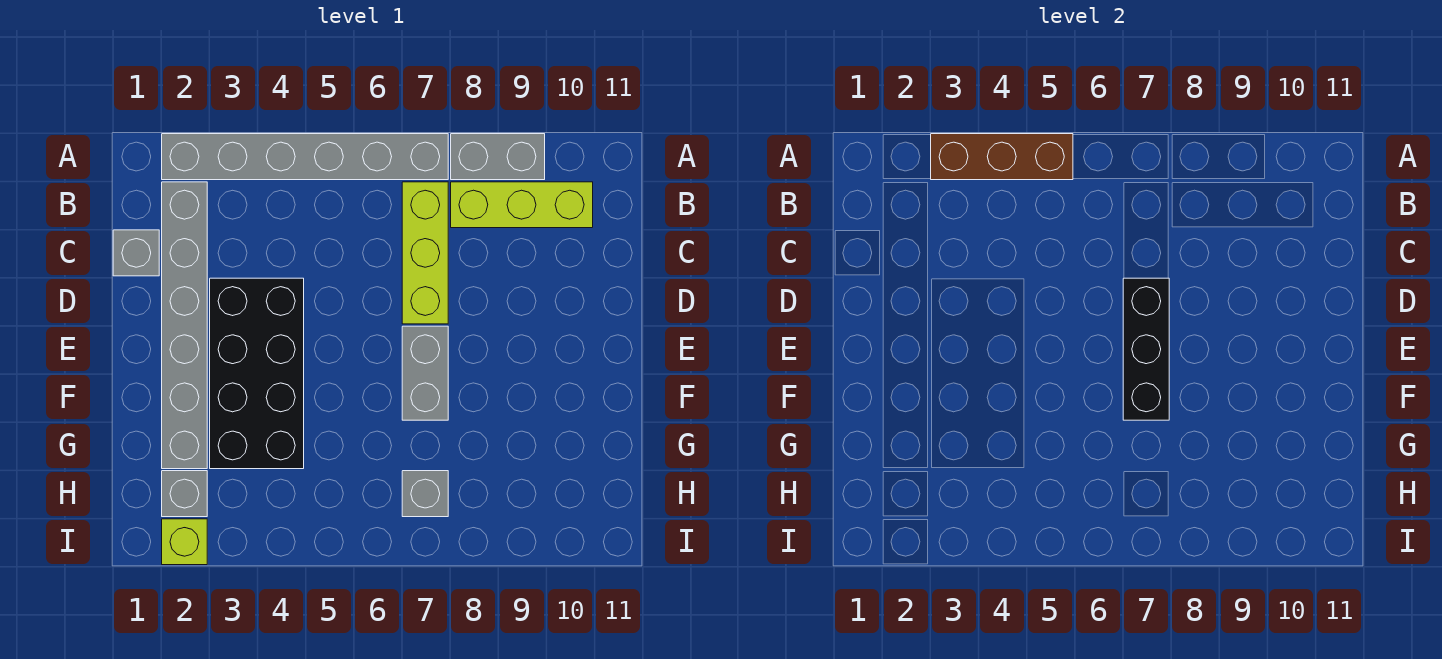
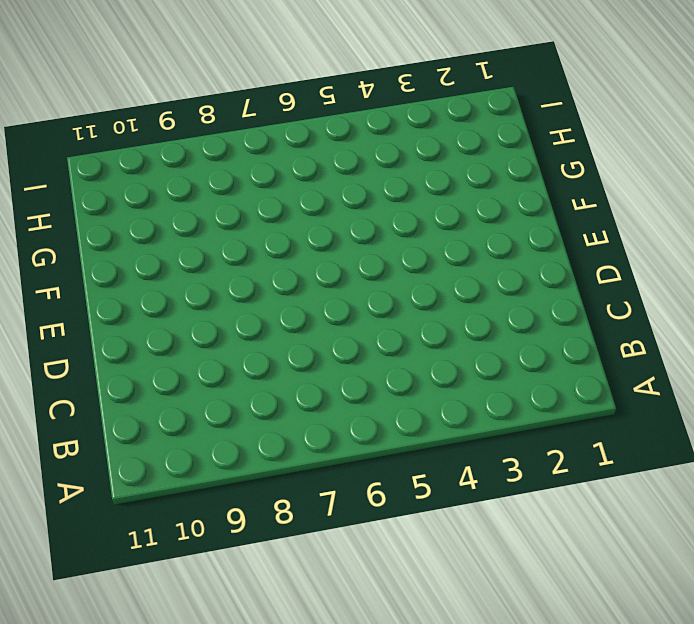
none -> grey brick A2:A7 level 1
none -> grey brick A8:A9 level 1
none -> grey brick B2:G2 level 1

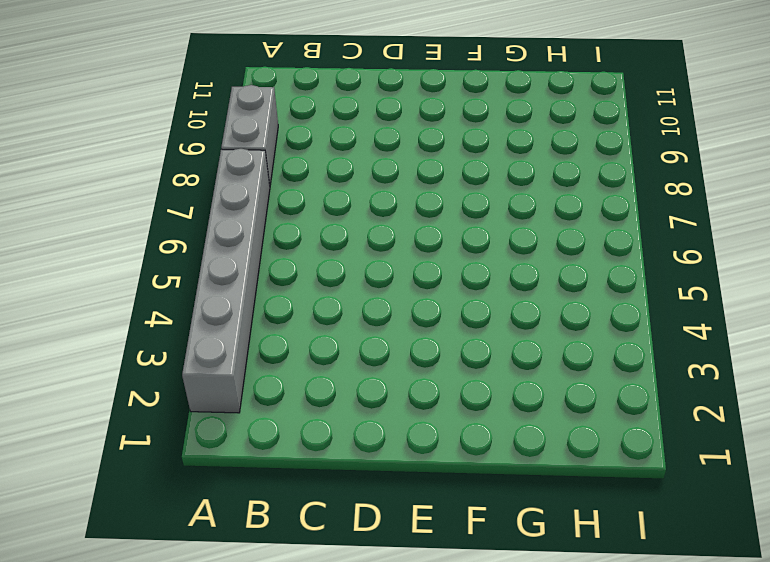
none -> grey brick B2:G2 level 1
none -> lime brick B7:D7 level 1
none -> lime brick B8:B10 level 1

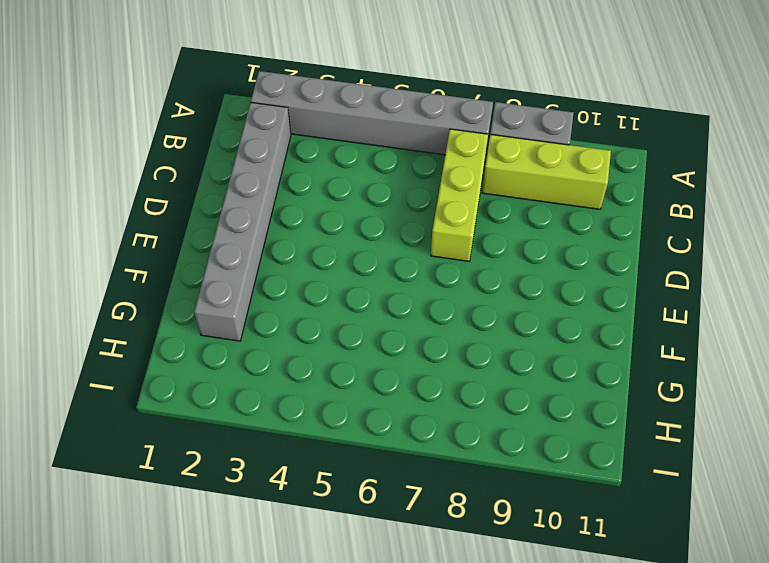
none -> grey brick C1 level 1
none -> black brick D3:G4 level 1
none -> grey brick E7:F7 level 1

